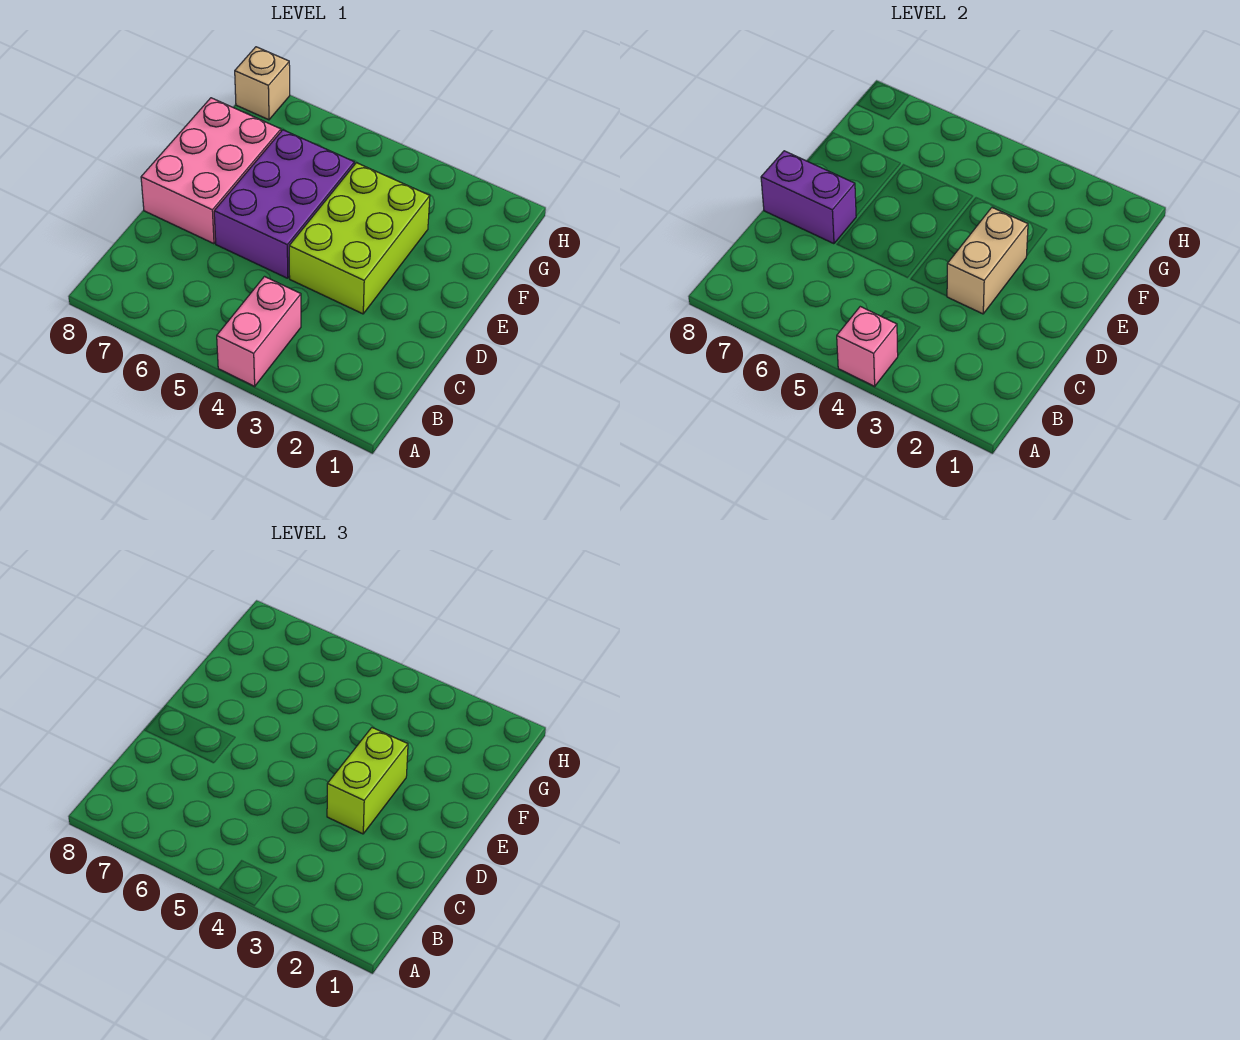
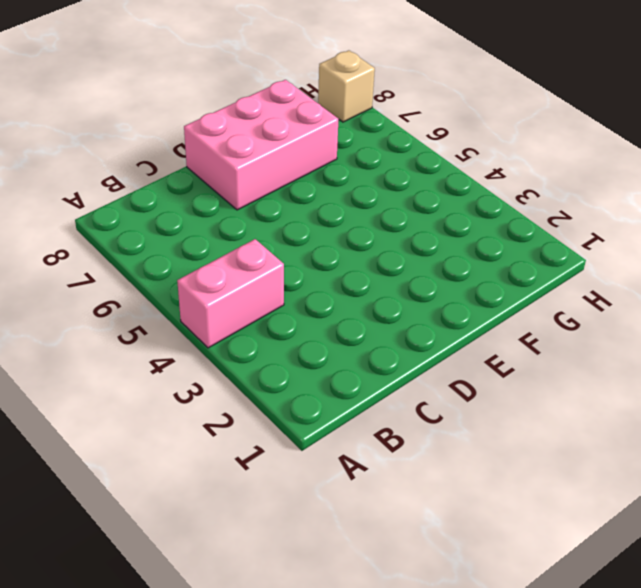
none -> lime brick D3:F4 level 1
none -> purple brick D5:F6 level 1

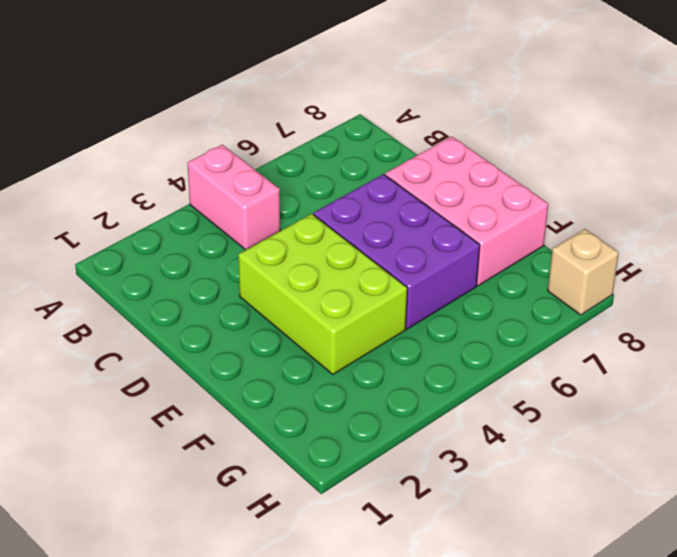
none -> pink brick A4 level 2
none -> tan brick D3:E3 level 2

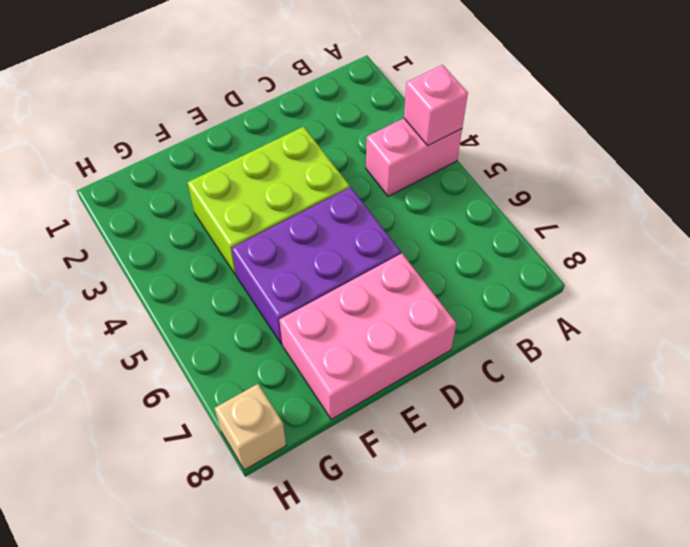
none -> tan brick D3:E3 level 2
none -> purple brick D7:D8 level 2

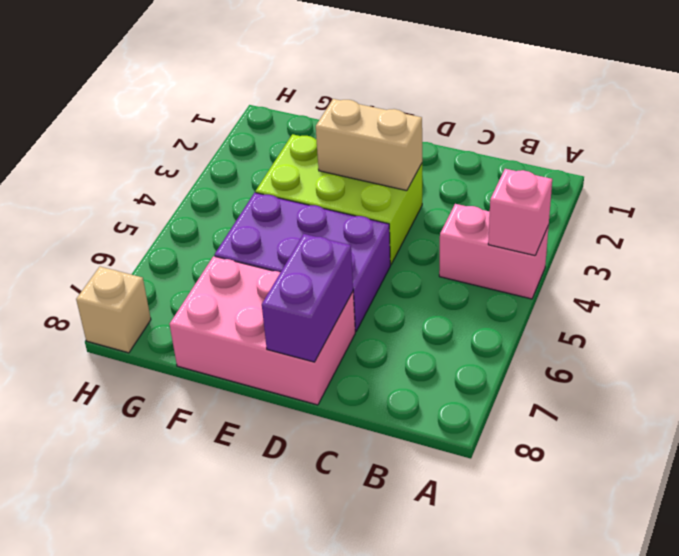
none -> lime brick D3:E3 level 3

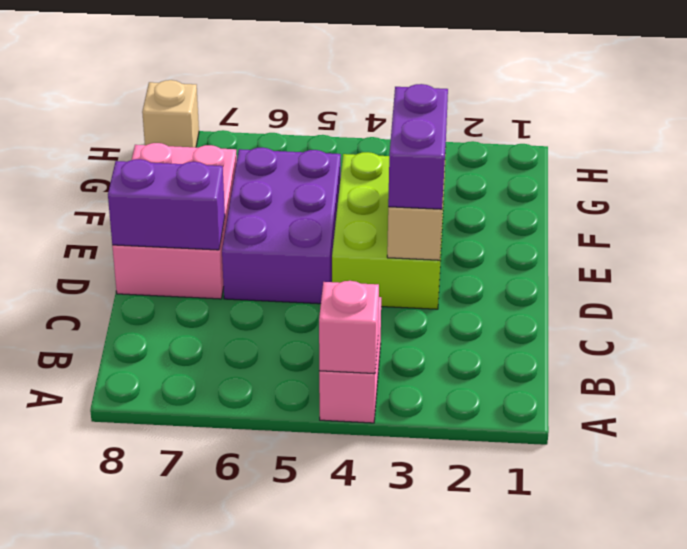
purple brick D3:E3 level 3 -> lime brick D3:E3 level 3

